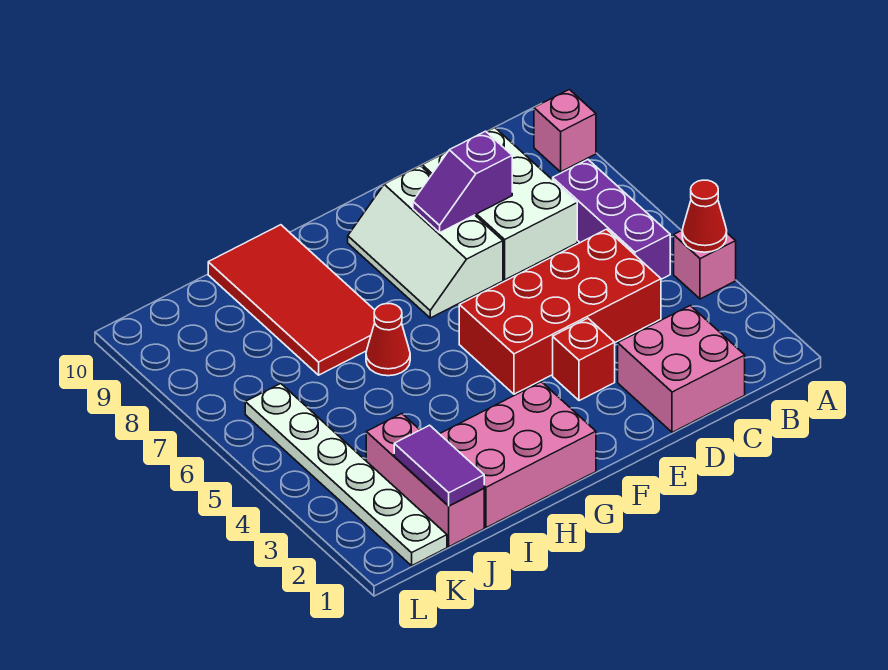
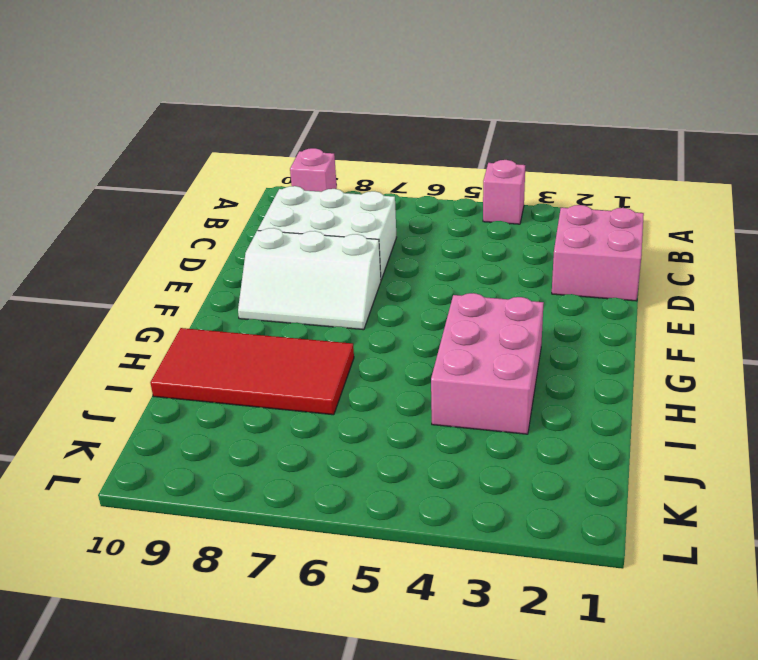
pink brick G3:I4 level 1 -> pink brick G1:I2 level 1
none -> purple brick B5:B7 level 1
none -> red brick C4:F5 level 1
none -> red brick E3 level 1

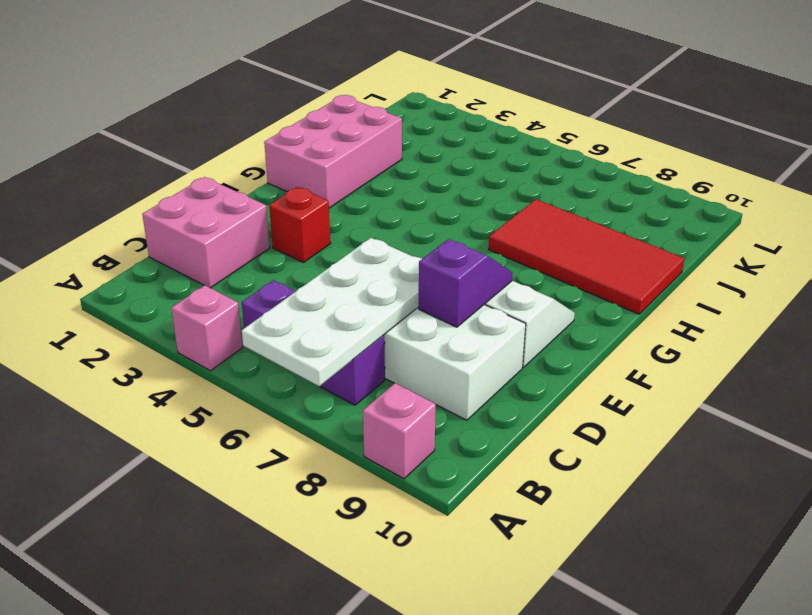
white plate A6:D7 level 2 -> none
none -> red brick C4:F5 level 1
none -> red cone H6 level 1
none -> pink brick J1:J3 level 1

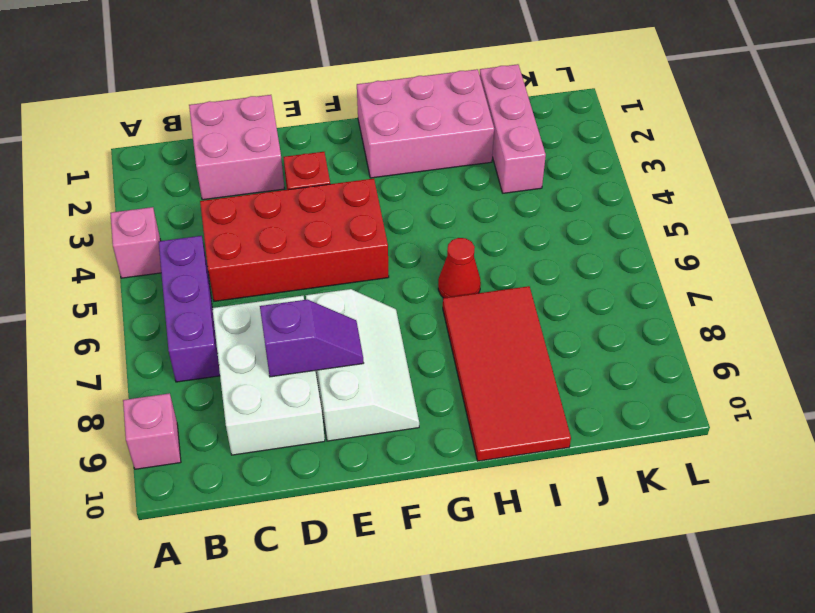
none -> white plate K1:K6 level 1
none -> red cone A4 level 2
none -> purple tile J1:J2 level 2

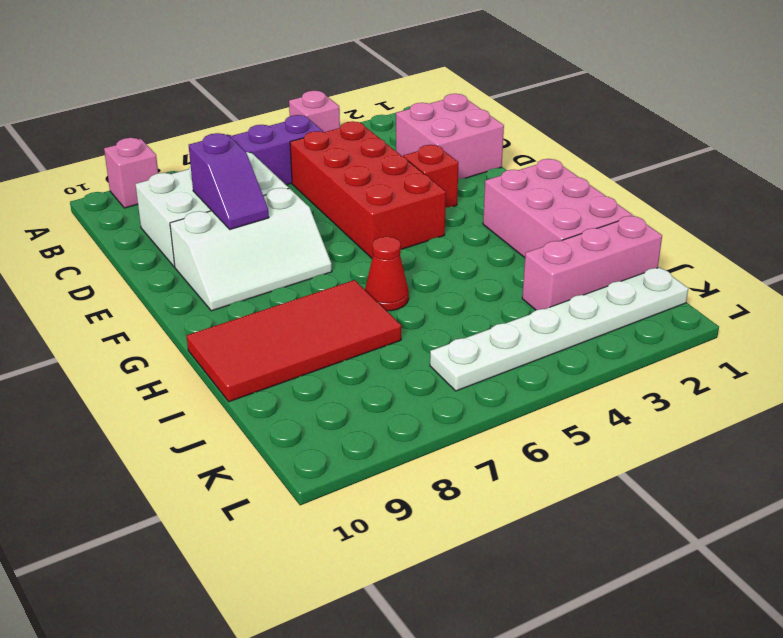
none -> red cone A4 level 2
none -> purple tile J1:J2 level 2

